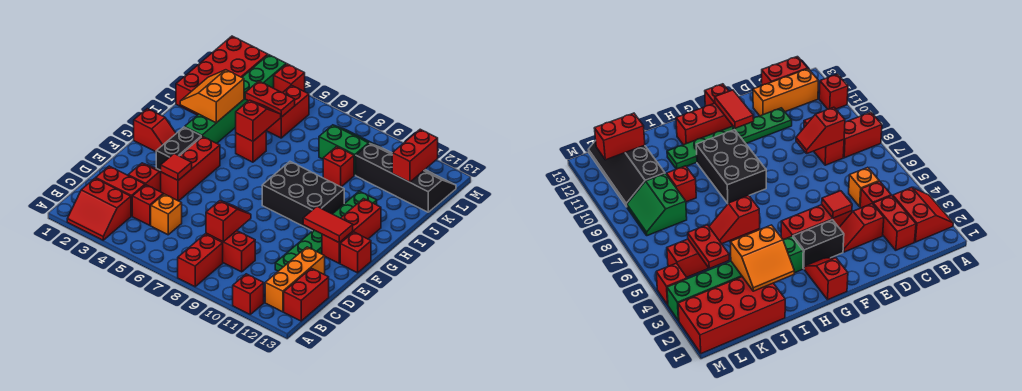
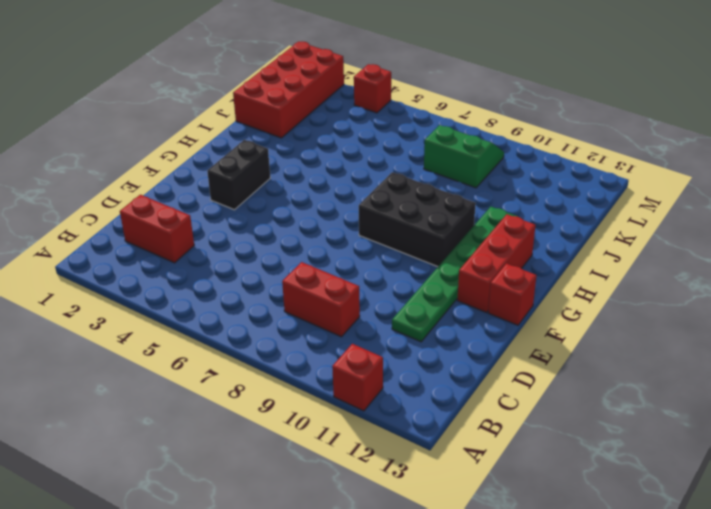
none -> red slope A2:B3 level 1 top B
none -> red brick A8:B8 level 1
none -> orange brick B12:D12 level 1
none -> red brick B13:C13 level 1

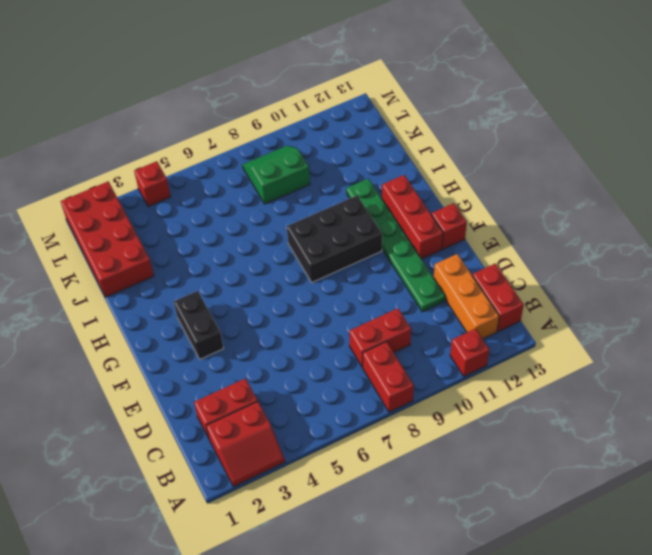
none -> red brick C4 level 1
none -> orange brick C5 level 1
none -> red slope D3:E3 level 1 top D
none -> red brick E4:G4 level 1

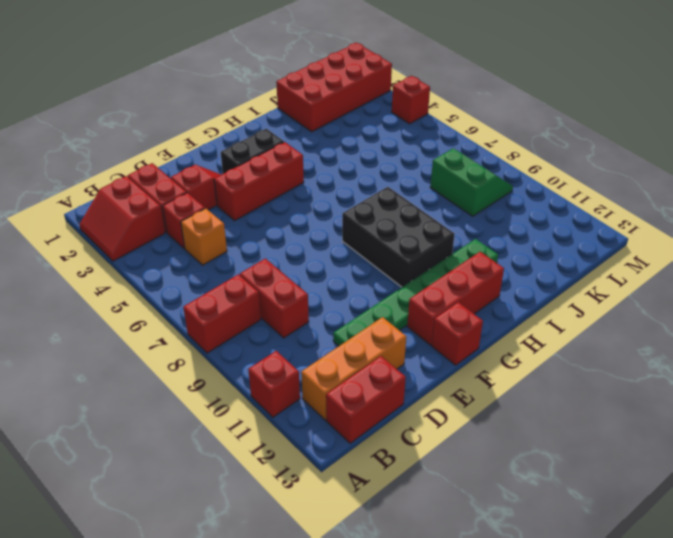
none -> red slope G1:G2 level 1 top 1
none -> green brick H3:M3 level 1
none -> red brick I5 level 1
none -> red brick J9 level 1

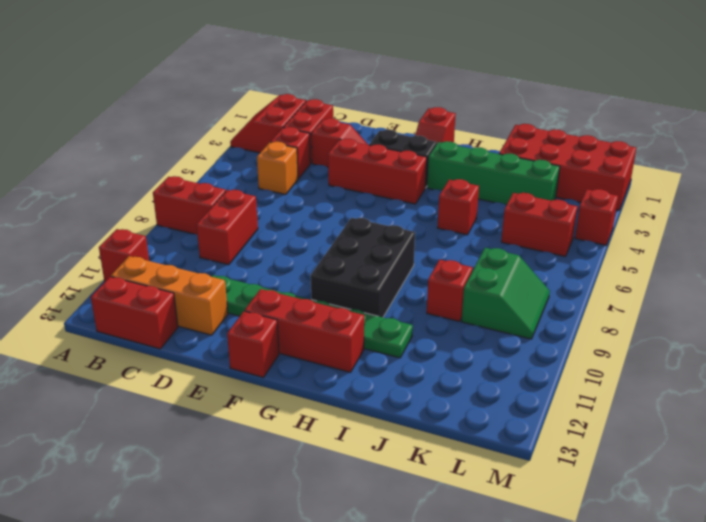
green brick H3:K3 level 1 -> green brick H3:M3 level 1
none -> black slope K10:L13 level 1 top K
none -> red slope C8:D8 level 2 top C
none -> red tile E4 level 2
none -> red tile F11:F12 level 2

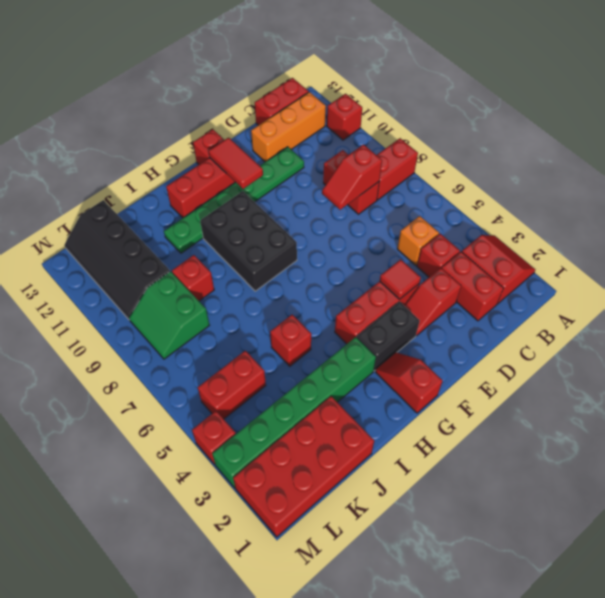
none -> orange slope I2:J3 level 2 top 3
none -> red slope I5:J5 level 2 top I
none -> red plate K4:K5 level 2
none -> red brick K12:L12 level 2

